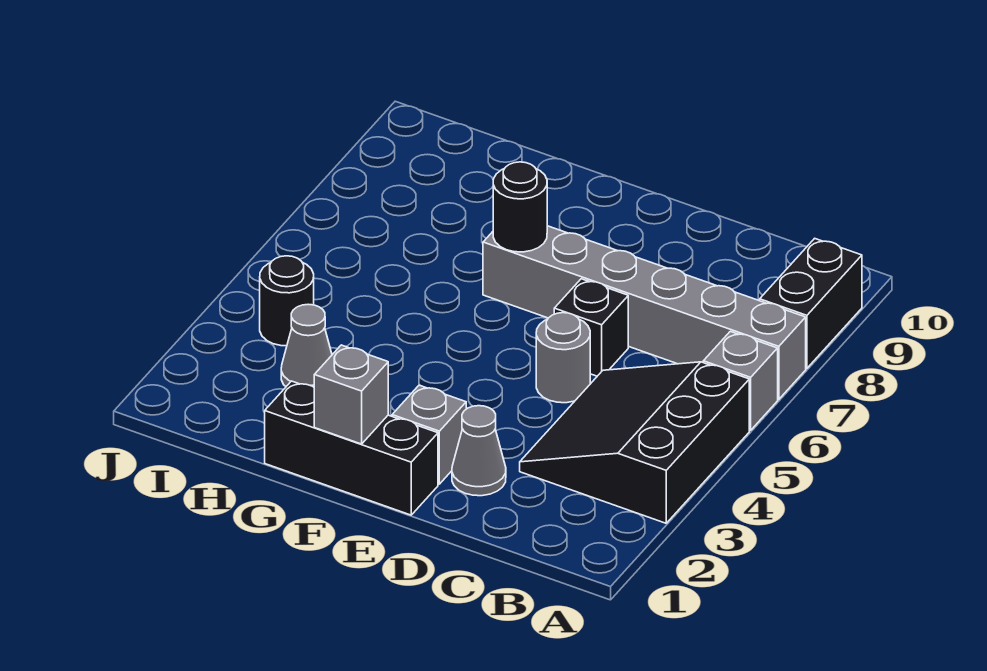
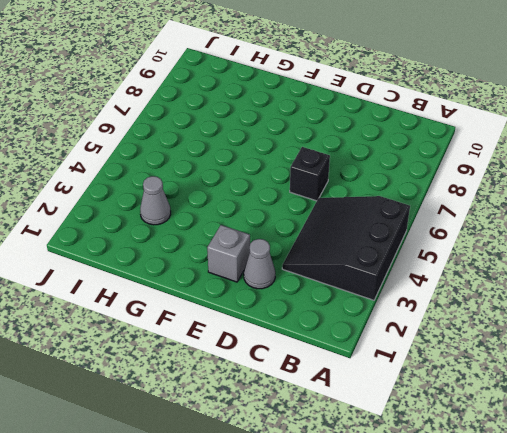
none -> grey brick A6 level 1
none -> grey brick A7:F7 level 1
none -> black brick A8:A9 level 1

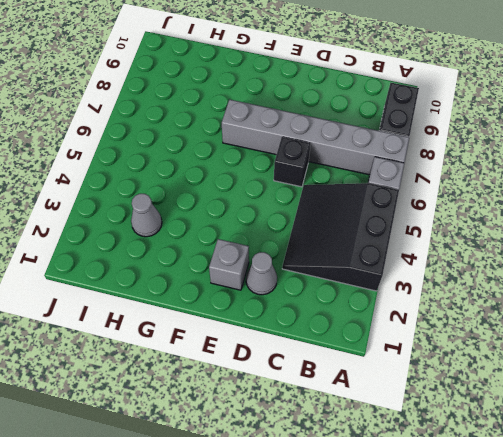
none -> grey round brick D5 level 1
none -> black brick E1:G1 level 1
none -> black round brick I4 level 1

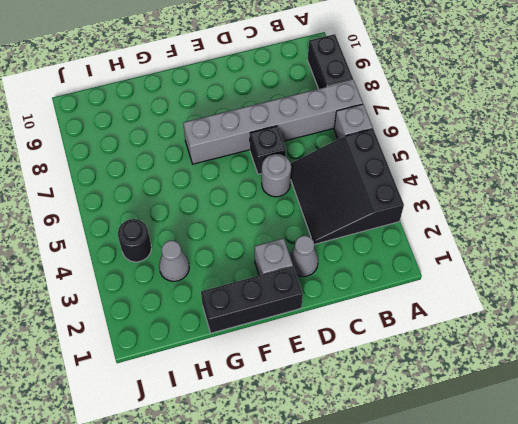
none -> grey brick F1 level 2
none -> black round brick F7 level 2

